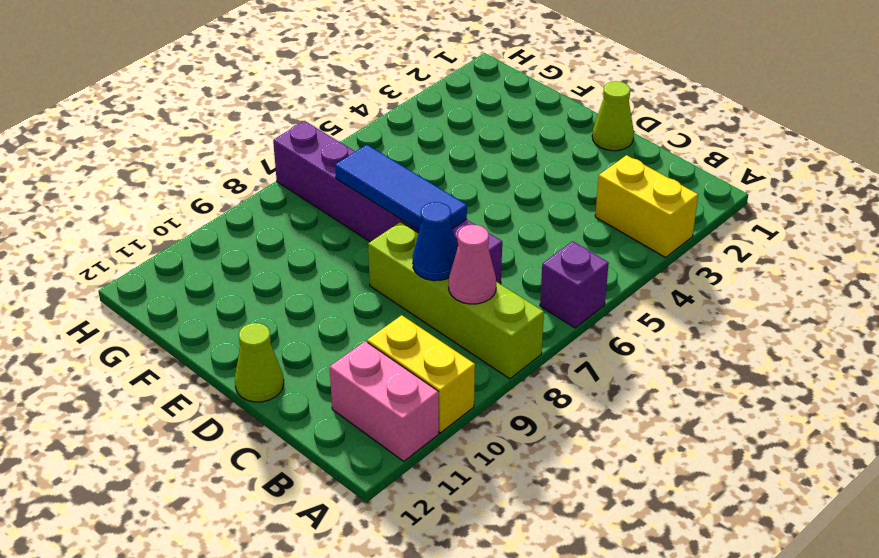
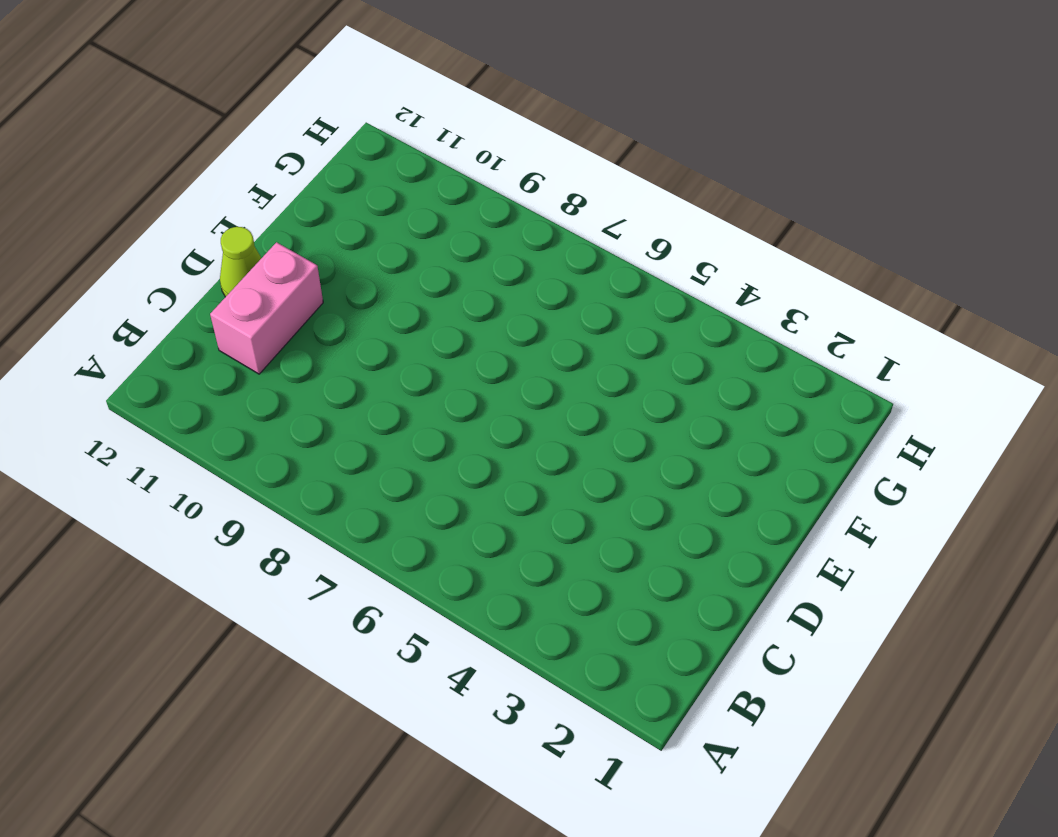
pink brick C11:D11 level 1 -> pink brick A11:B11 level 1
none -> yellow brick A3:B3 level 1
none -> purple brick A6 level 1

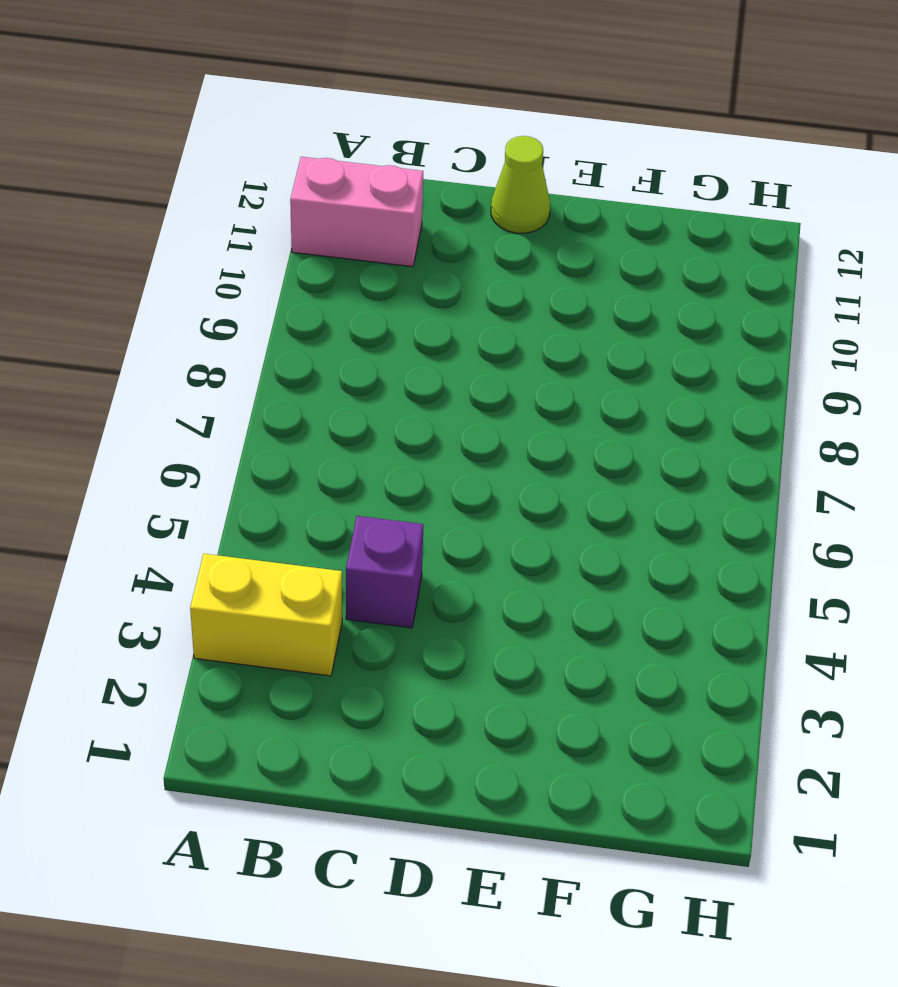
purple brick C4 level 1 -> purple brick A6 level 1
none -> lime brick A8:D8 level 1
none -> yellow brick A10:B10 level 1

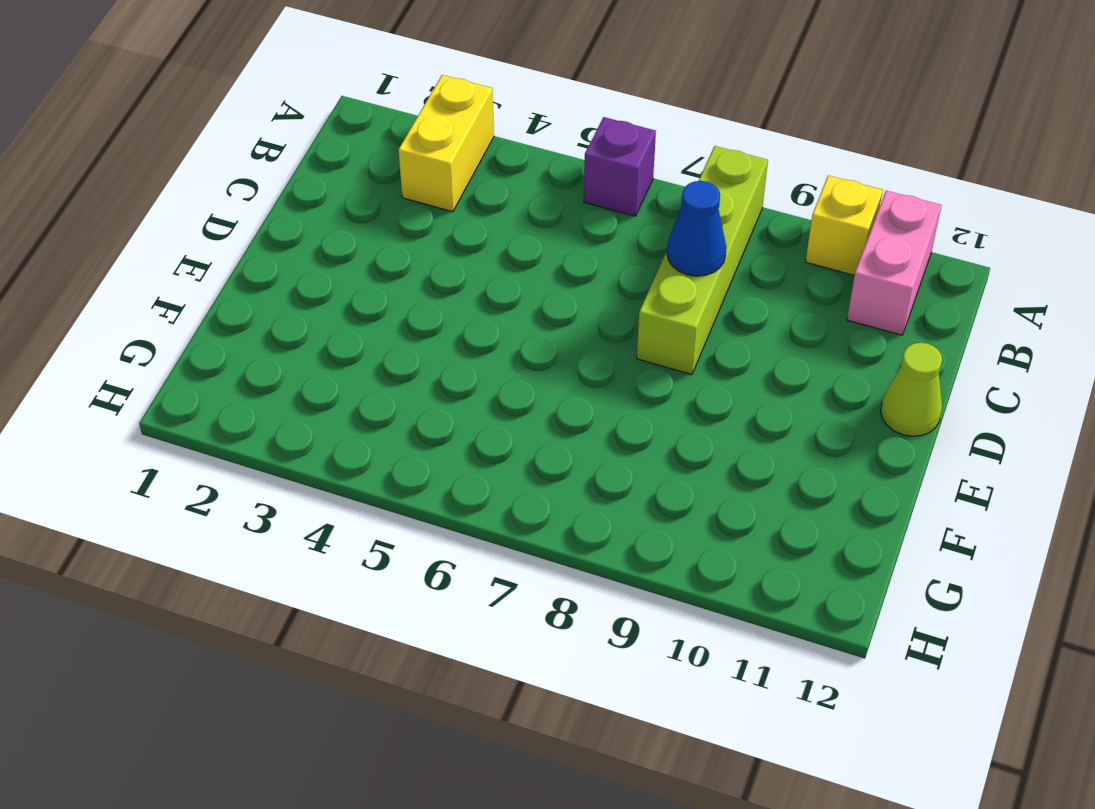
yellow brick A10 level 1 -> yellow brick A10:B10 level 1
none -> purple brick C7:H7 level 1
none -> lime cone D1 level 1

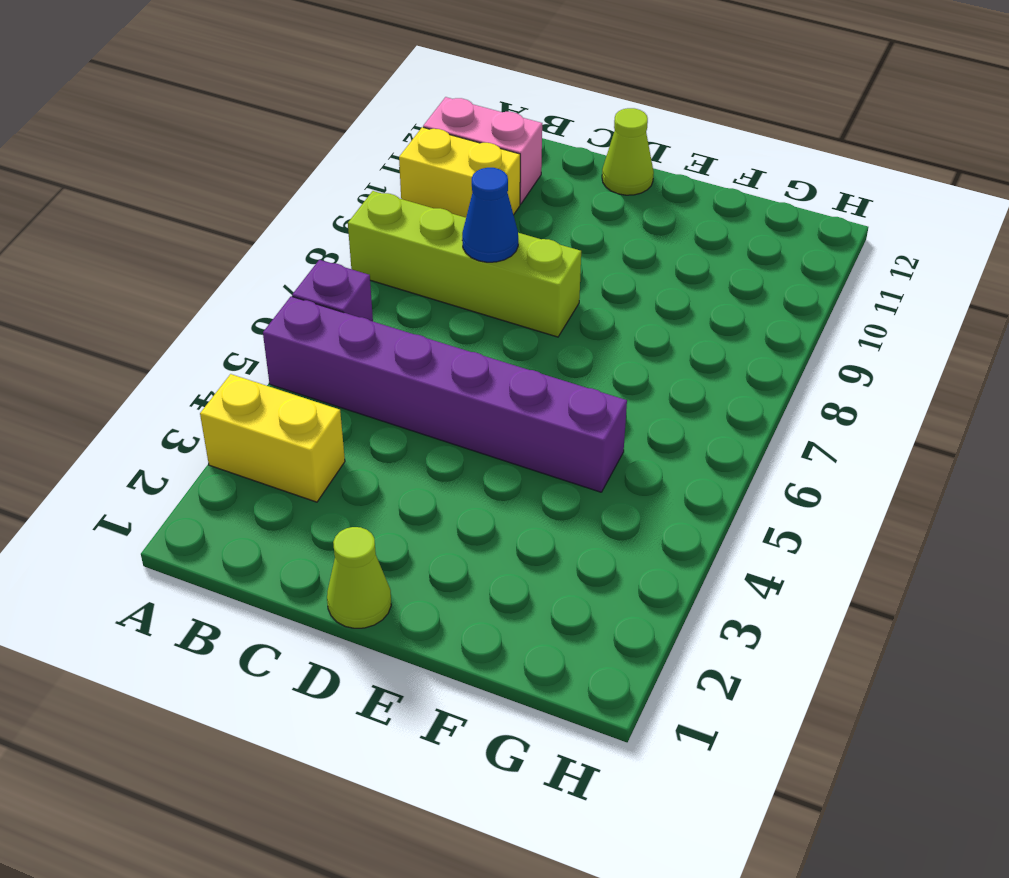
purple brick A5:F5 level 1 -> purple brick C7:H7 level 1
none -> pink cone B8 level 2
none -> blue tile D7:F7 level 2

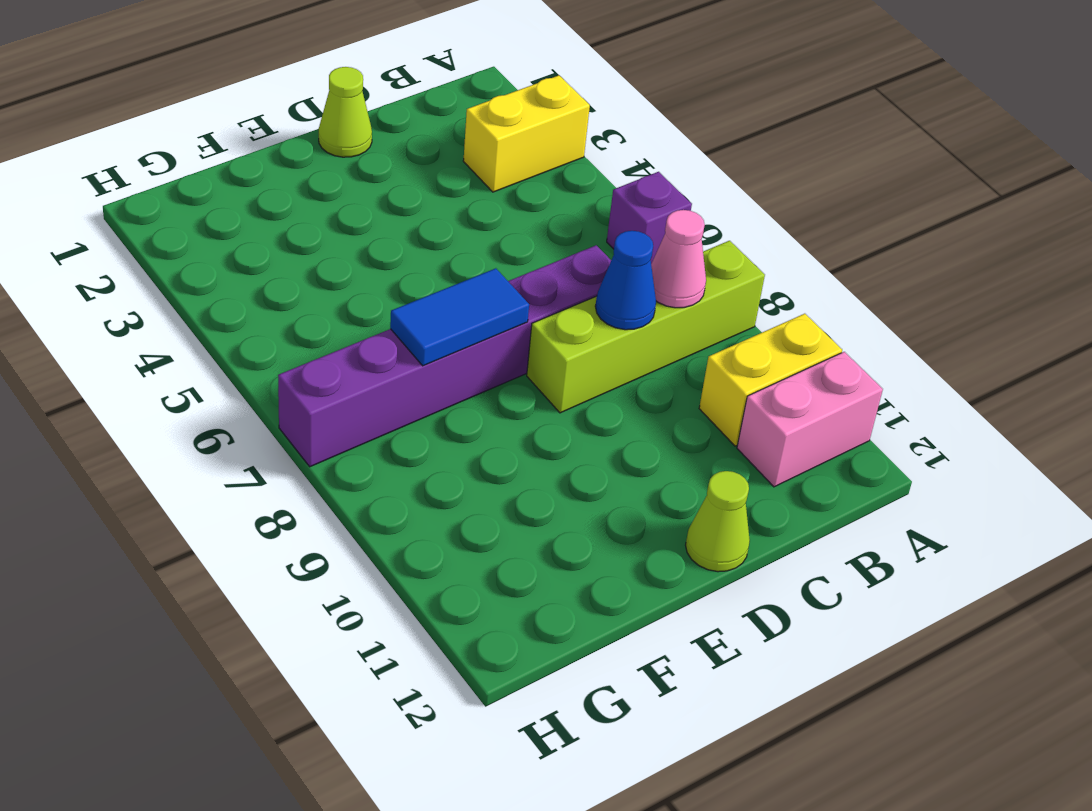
blue tile E7:F7 level 2 -> blue tile D7:F7 level 2

